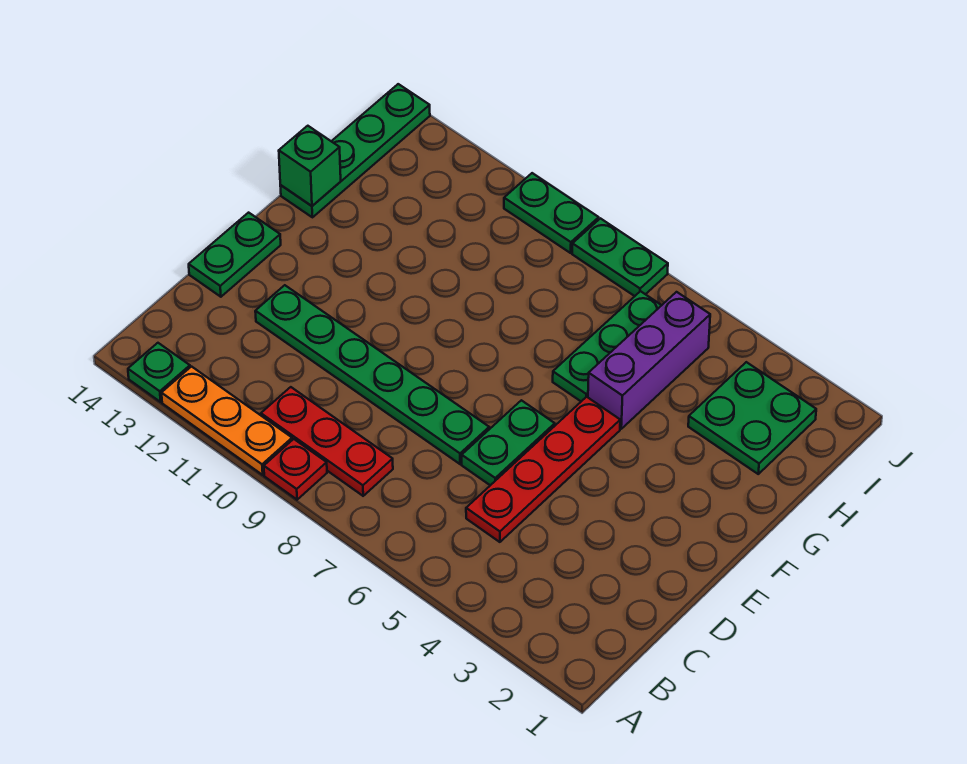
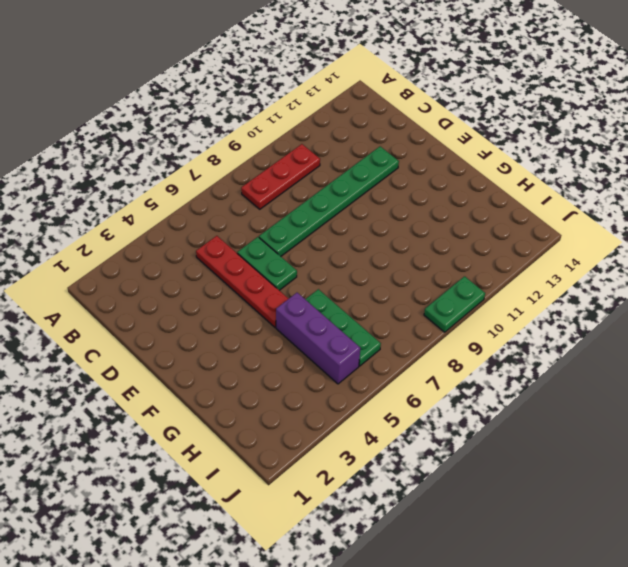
none -> red plate A9 level 1
none -> orange plate A10:A12 level 1
none -> green plate A13 level 1

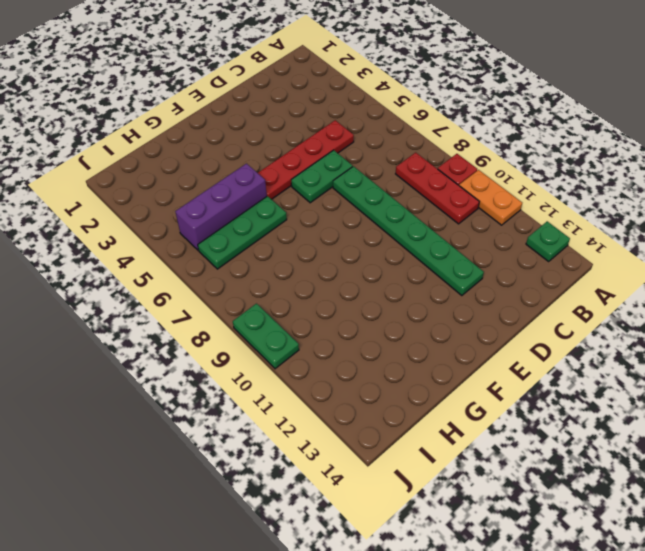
orange plate A10:A11 level 1 -> orange plate A10:A12 level 1
none -> green plate D14:E14 level 1
none -> green plate G14:J14 level 1
none -> green plate H2:I3 level 1

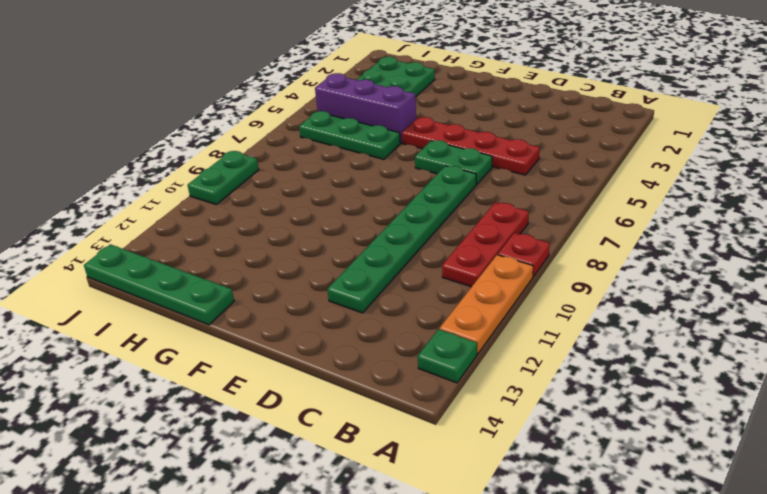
none -> green plate D14:E14 level 1
none -> green plate J7:J8 level 1
none -> green brick G14 level 2

